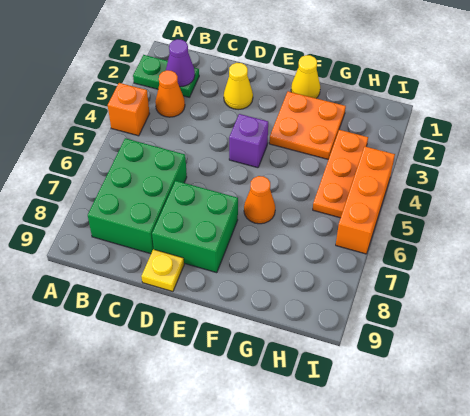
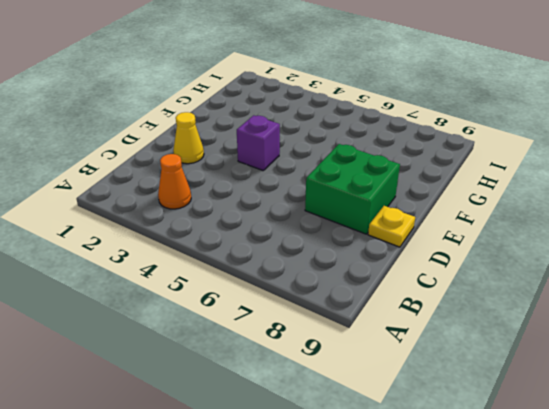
none -> green plate A2:B2 level 1
none -> orange brick A4 level 1
none -> green brick B6:C8 level 1

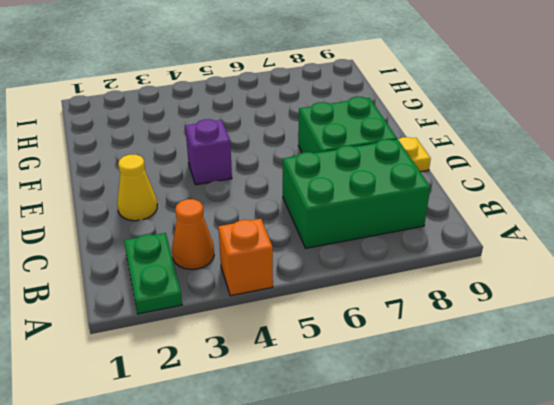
none -> yellow cone F1 level 1
none -> orange plate F2:G3 level 1
none -> orange cone F6 level 1

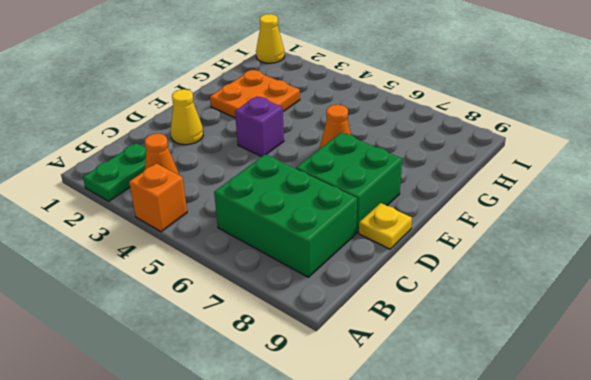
yellow cone I1 level 1 -> yellow cone F1 level 1
none -> orange plate H3:H5 level 1
none -> orange brick I4:I6 level 1
none -> purple cone B2 level 2

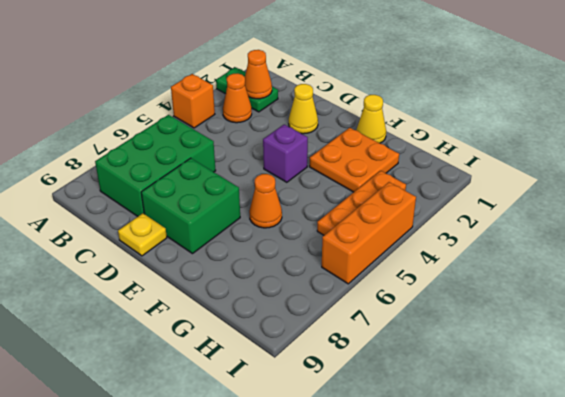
orange cone B2 level 2 -> purple cone B2 level 2

